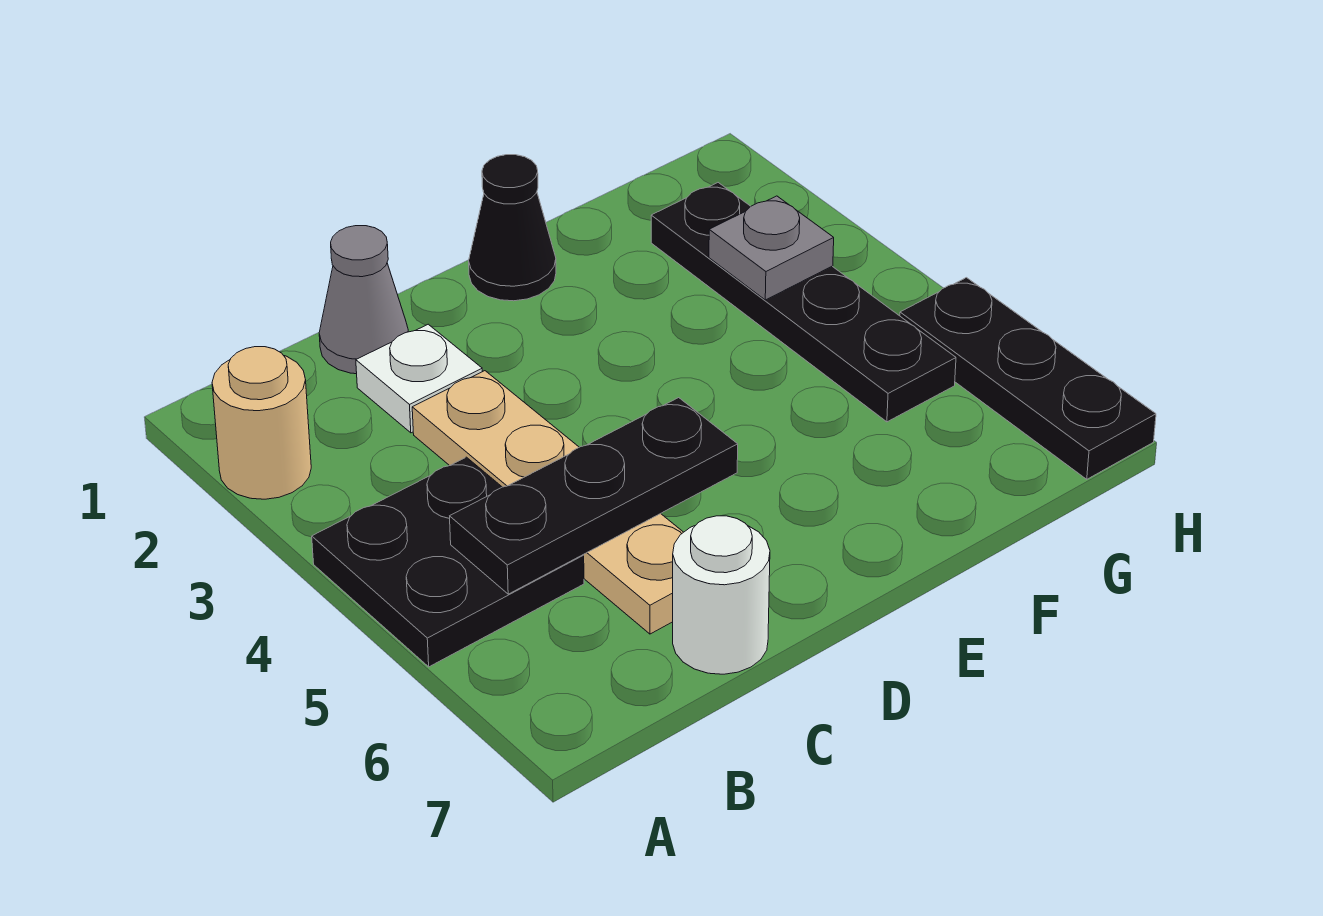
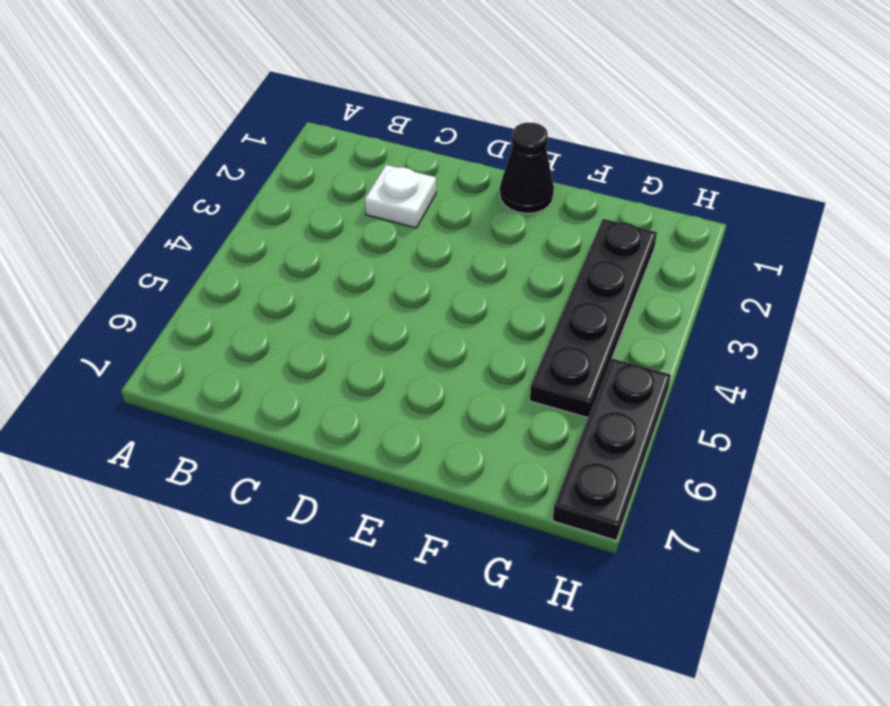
none -> tan round brick A2 level 1
none -> black plate A4:B5 level 1

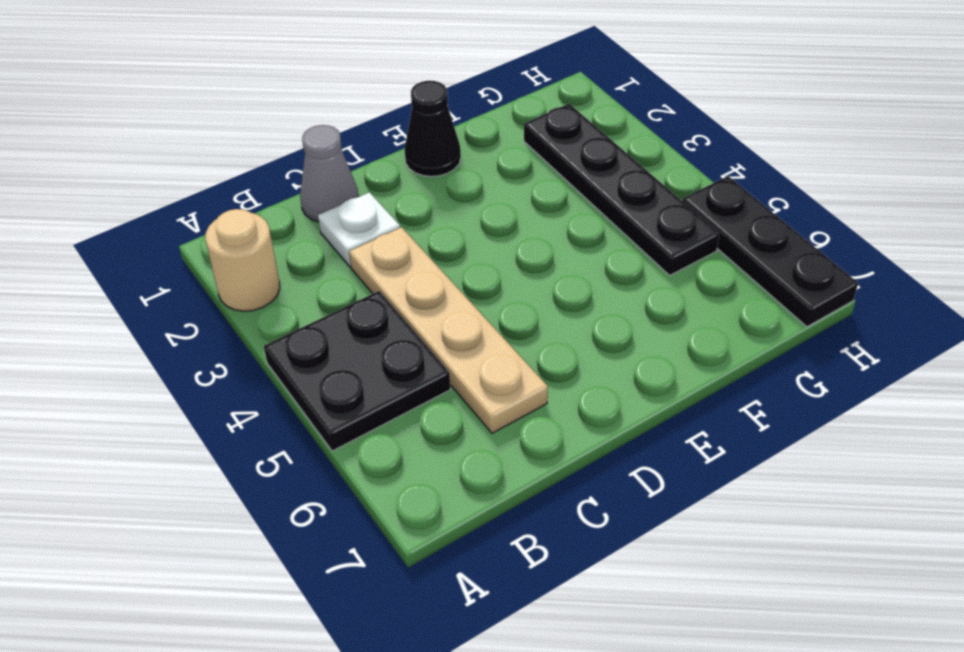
none -> white round brick C7 level 1
none -> black plate B5:D5 level 2

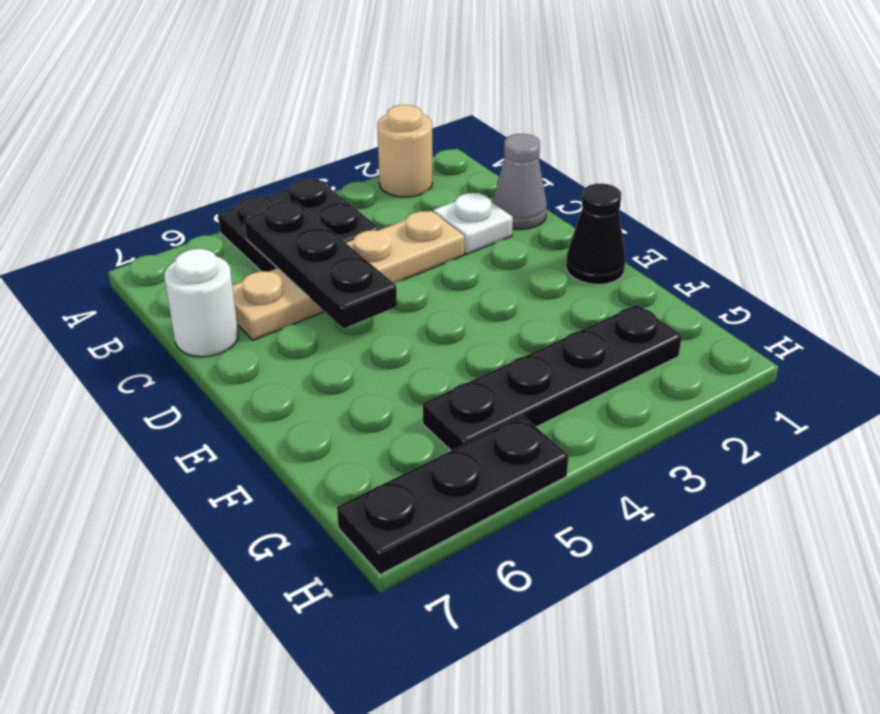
none -> grey plate G3 level 2

